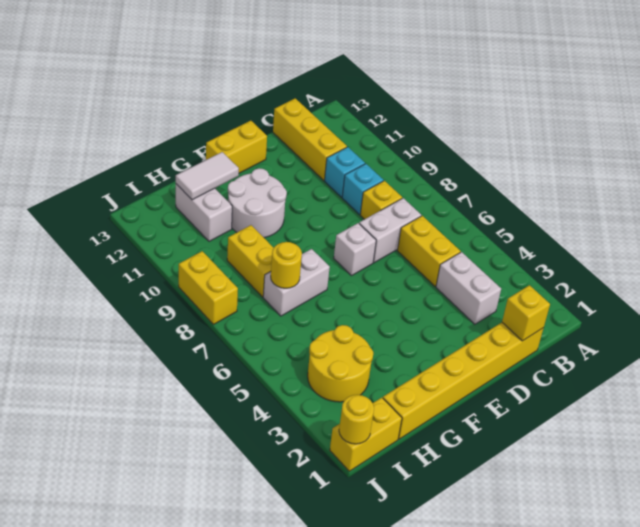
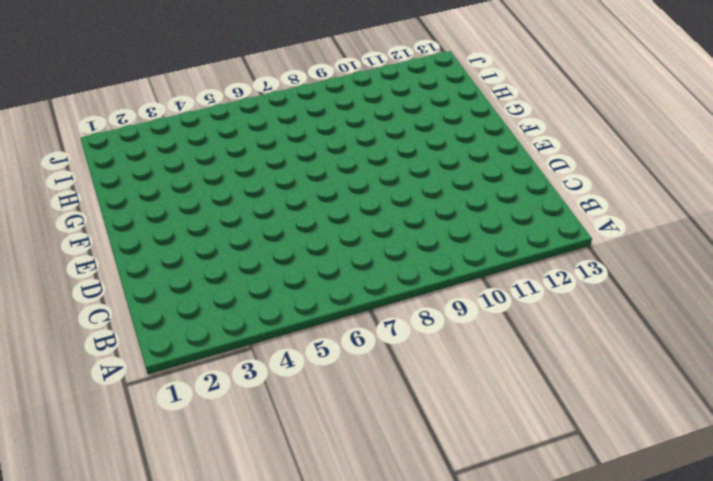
none -> yellow brick C1:H1 level 1
none -> white brick C3:C4 level 1
none -> yellow brick C5:C6 level 1

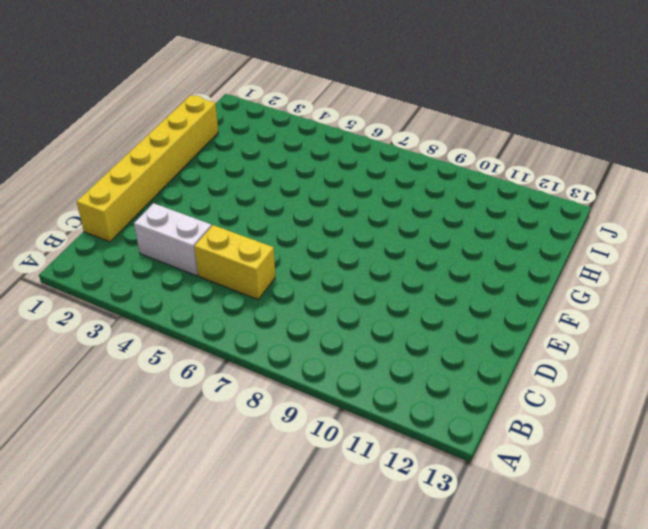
none -> white brick C7:D7 level 1
none -> yellow brick C8 level 1
none -> cyan brick C9 level 1

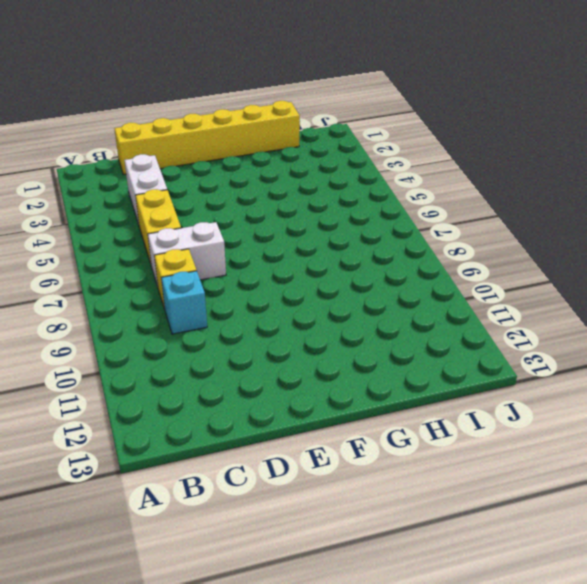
none -> cyan brick C10 level 1
none -> yellow brick C11:C13 level 1
none -> white brick E7 level 1

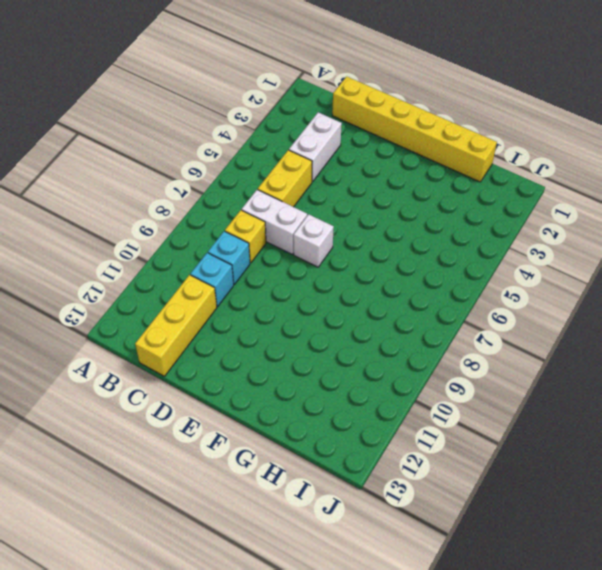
none -> yellow brick E13:F13 level 1
none -> white round brick F10:G11 level 1
none -> white brick G7:H7 level 1

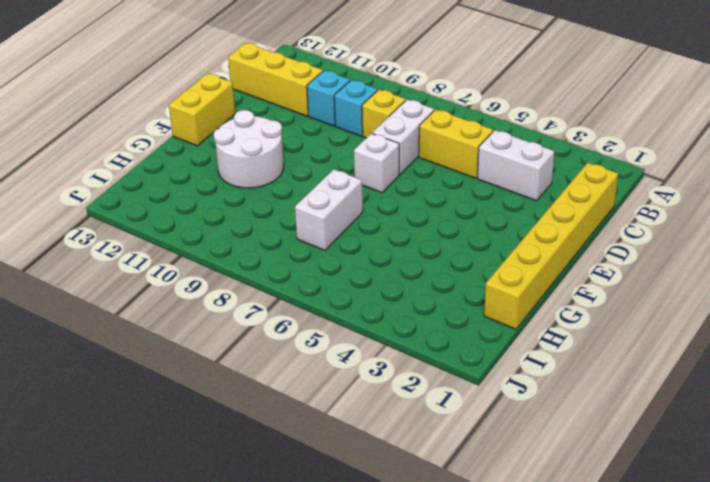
none -> yellow round brick H3:I4 level 1
none -> yellow brick H8:H9 level 1
none -> white brick H11:H12 level 1

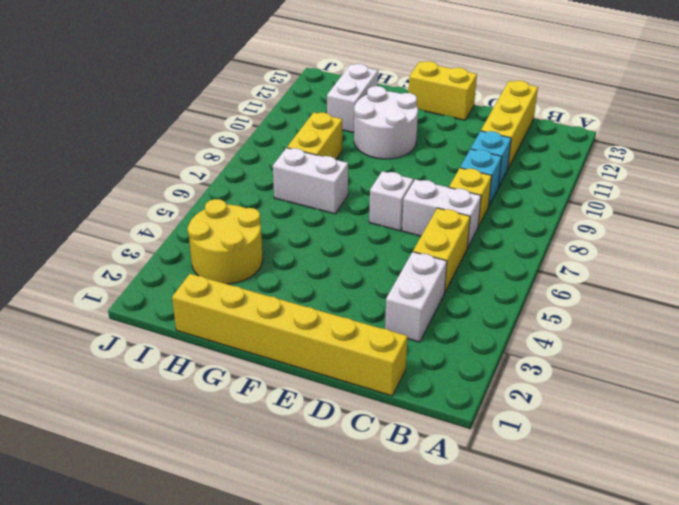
none -> yellow brick I1:J1 level 1
none -> yellow brick J8:J9 level 1
none -> yellow brick C1 level 2

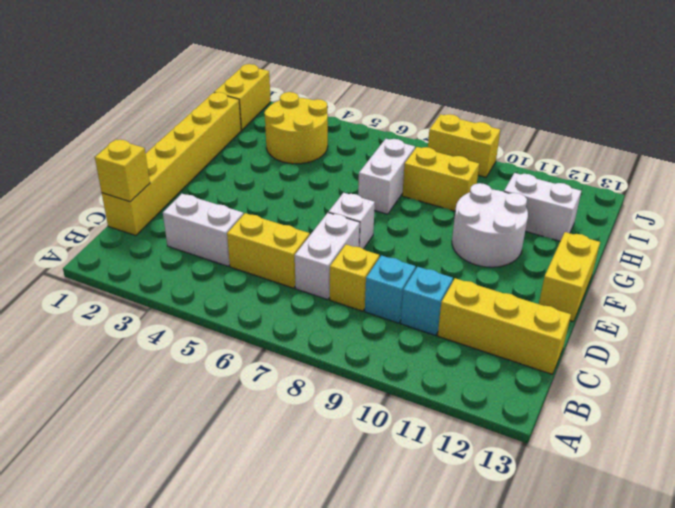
none -> white tile G12:H12 level 2
none -> yellow round brick H7 level 2
none -> yellow round brick J1 level 2

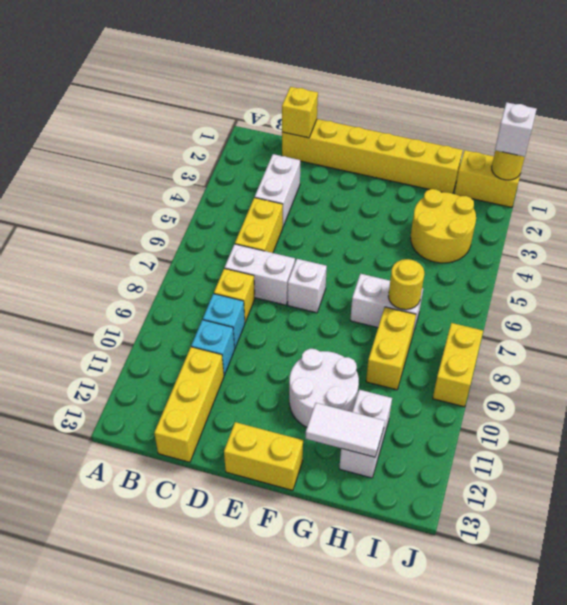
white brick J1 level 3 -> none

